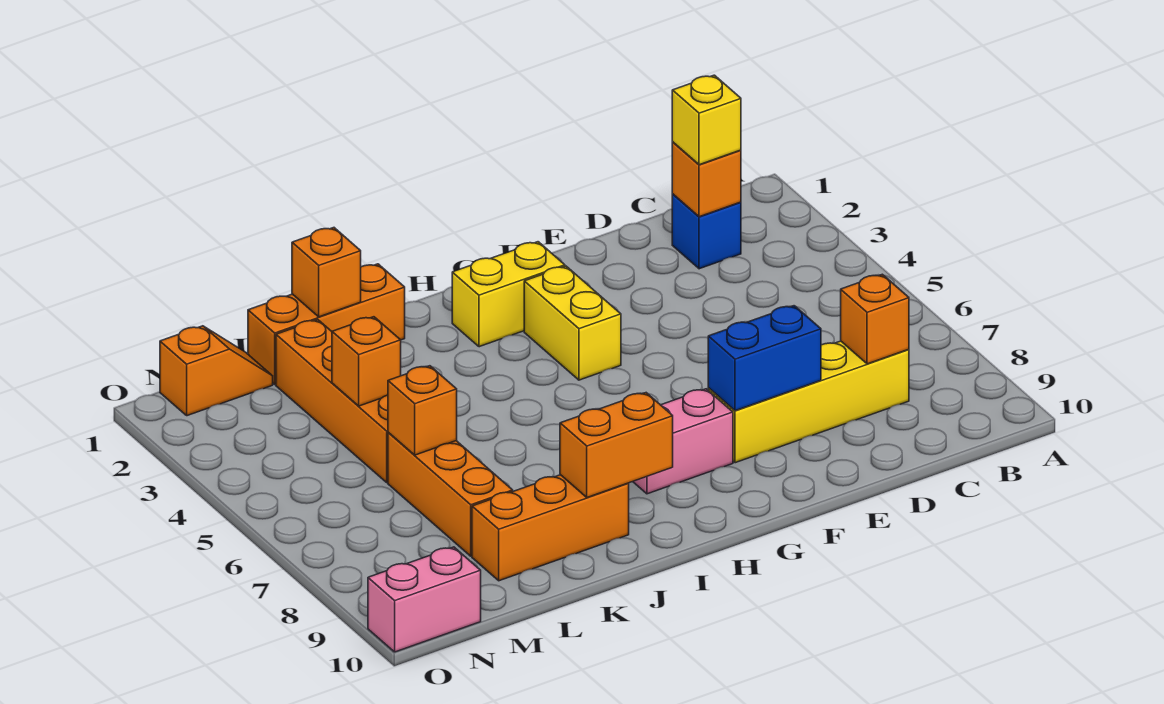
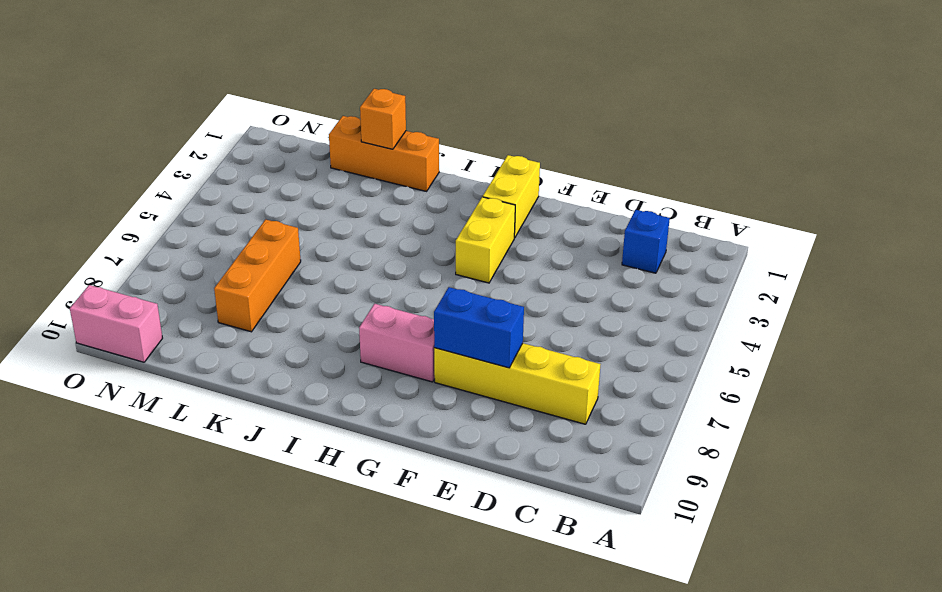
yellow brick G1:G2 level 1 -> yellow brick G2:H2 level 1
none -> orange brick J9:L9 level 1
none -> orange brick L2:L5 level 1
none -> orange slope M1:N1 level 1 top N

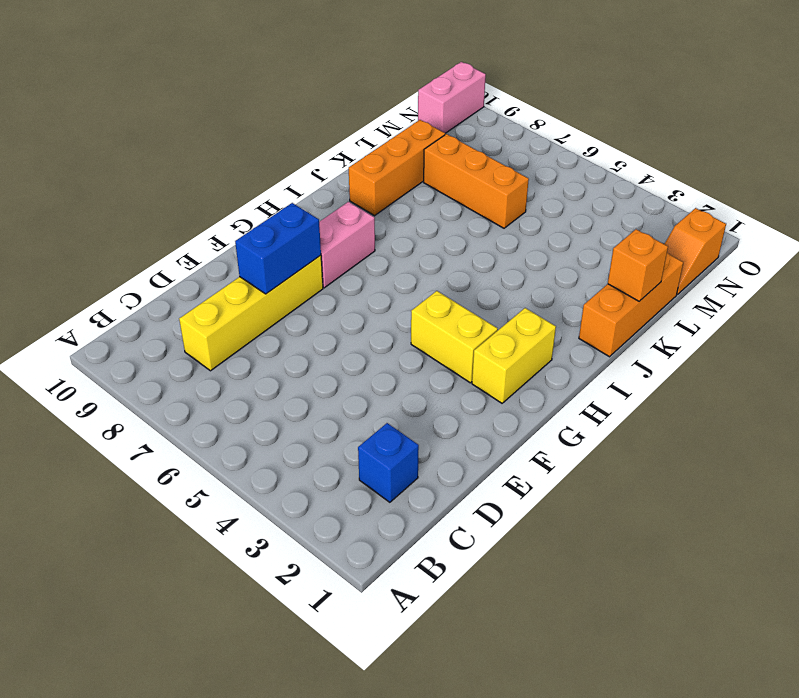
none -> orange brick L2:L5 level 1
none -> orange brick C2 level 2
none -> orange brick C8 level 2

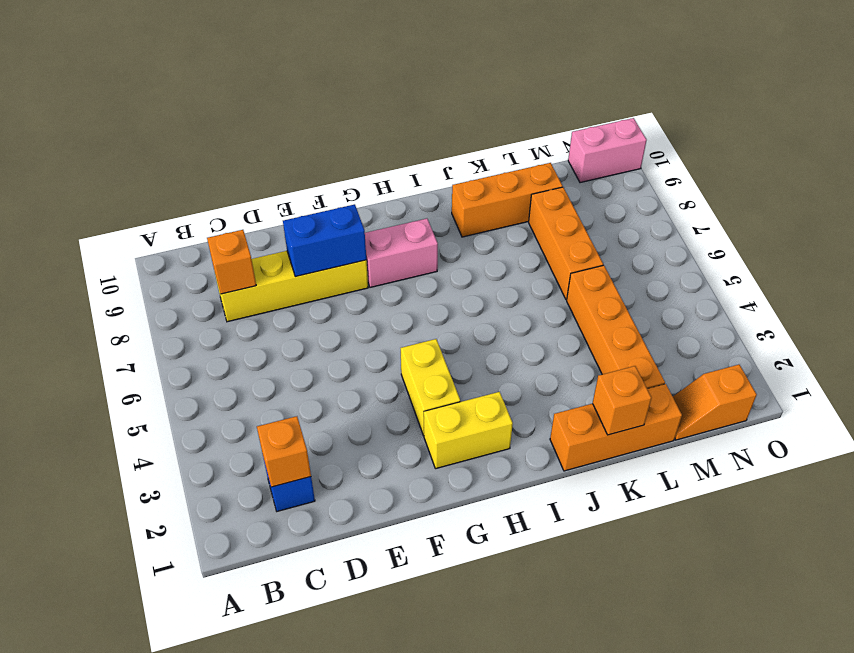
none -> orange brick I9:J9 level 2
none -> orange brick L4 level 2
none -> orange brick L6 level 2

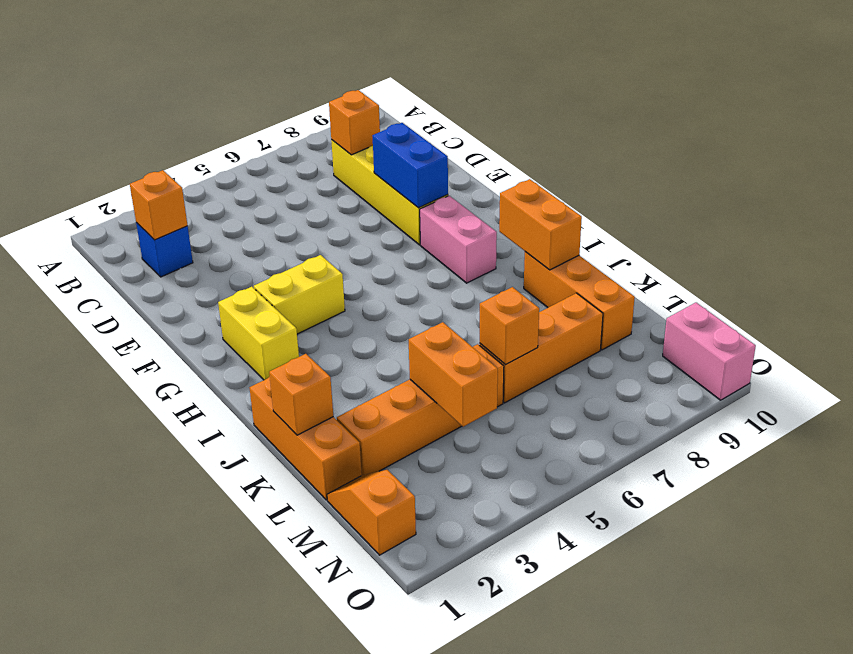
orange brick L4:M4 level 2 -> orange brick L4 level 2
none -> yellow brick C2 level 3

